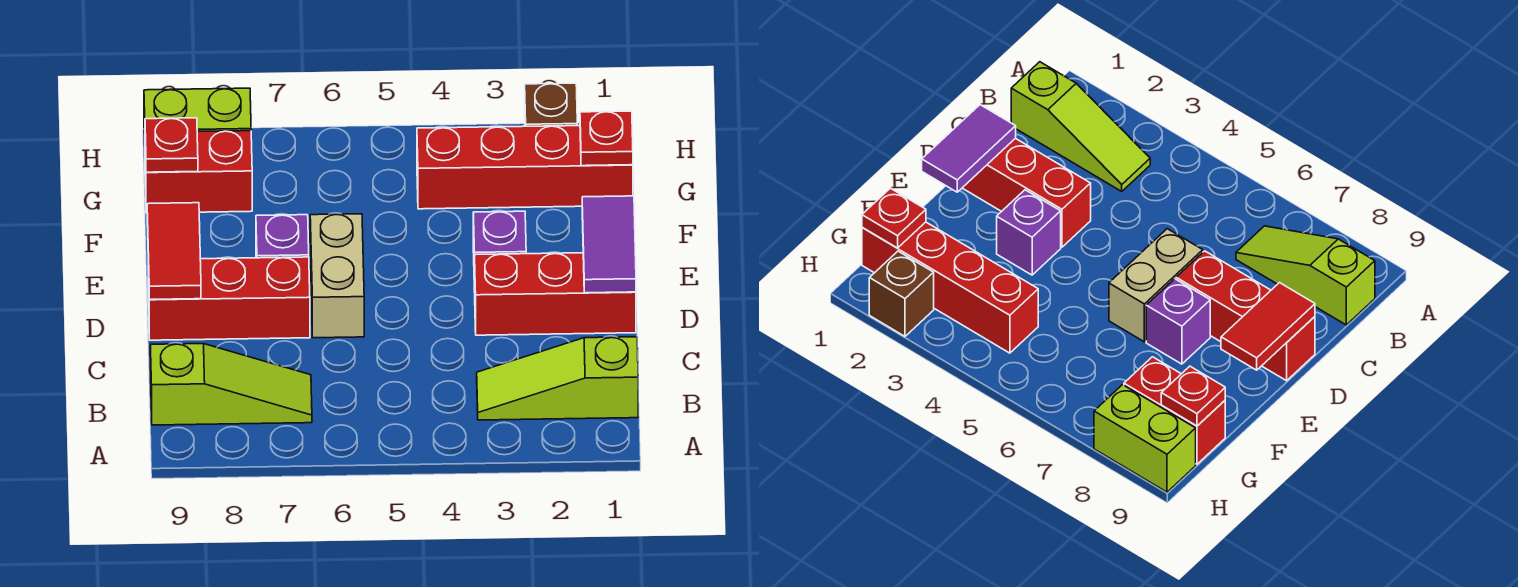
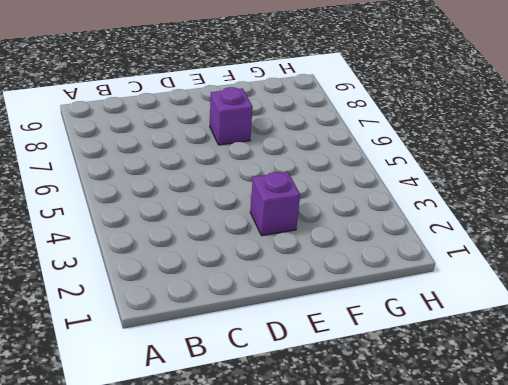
none -> lime slope B1:B3 level 1 top 1
none -> lime slope B7:B9 level 1 top 9
none -> red brick D1:D3 level 1

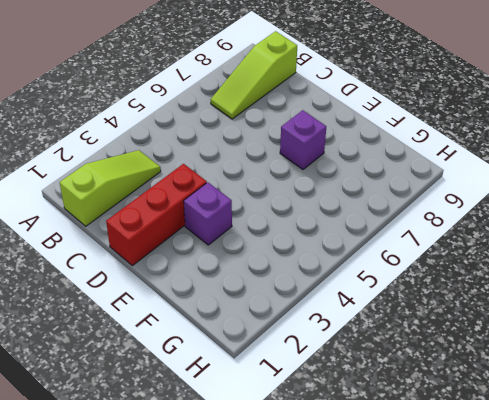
none -> tan brick D6:E6 level 1
none -> red brick D7:D9 level 1
none -> red brick G1:G4 level 1

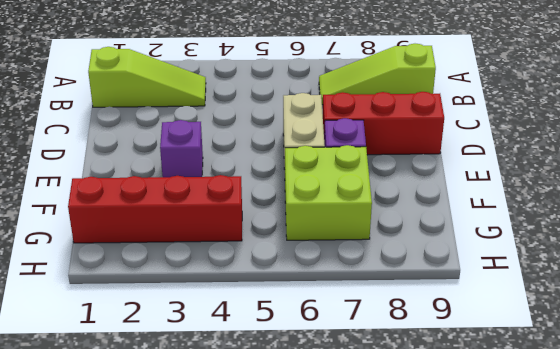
lime brick F6:G7 level 1 -> none
none -> red brick D1:D3 level 1
none -> red brick G8:G9 level 1
none -> brown brick H2 level 1

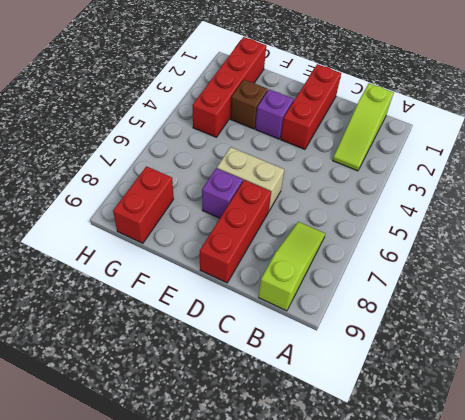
brown brick F3 level 1 -> brown brick H2 level 1
none -> lime brick H8:H9 level 1
none -> purple tile D1:E1 level 2
none -> red tile D9:E9 level 2

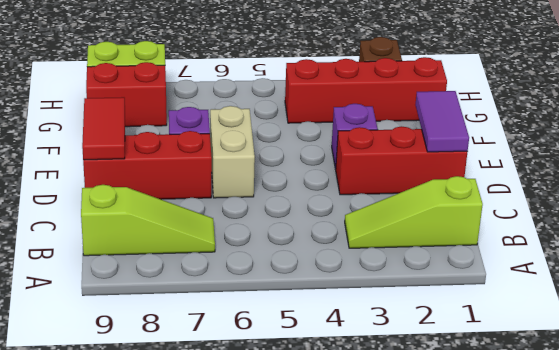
none -> red plate G1 level 2
none -> red plate G9 level 2

